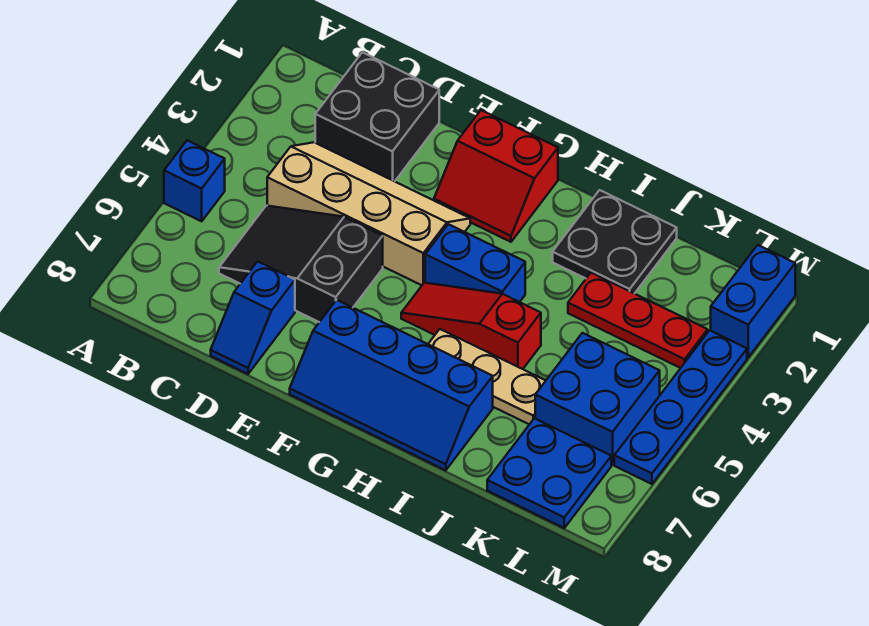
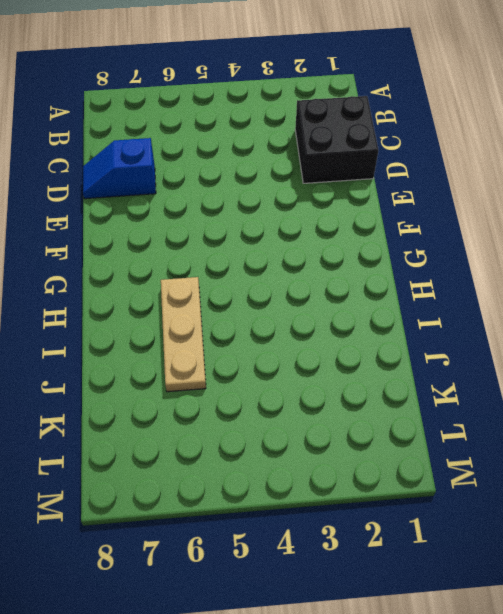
none -> blue brick A5 level 1
none -> tan slope C3:F4 level 1 top 4
none -> black slope C5:E6 level 1 top E

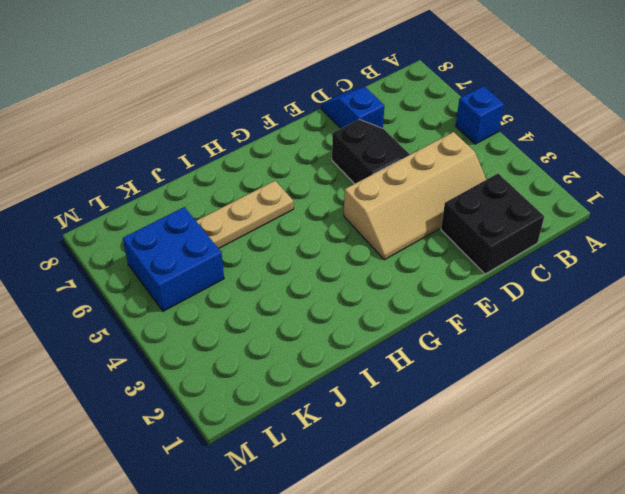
black slope D5:E6 level 1 top E -> black slope C5:E6 level 1 top E
none -> red slope F1:G2 level 1 top 1
none -> blue slope F7:I8 level 1 top 7
none -> blue brick G4:H4 level 1

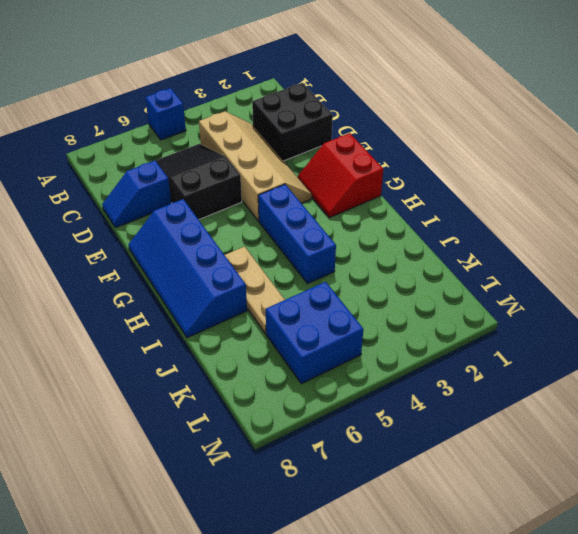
blue brick G4:I4 level 1 -> blue brick G4:H4 level 1
none -> red slope G5:I5 level 1 top I
none -> black plate I1:J2 level 1
none -> red plate J3:L3 level 1

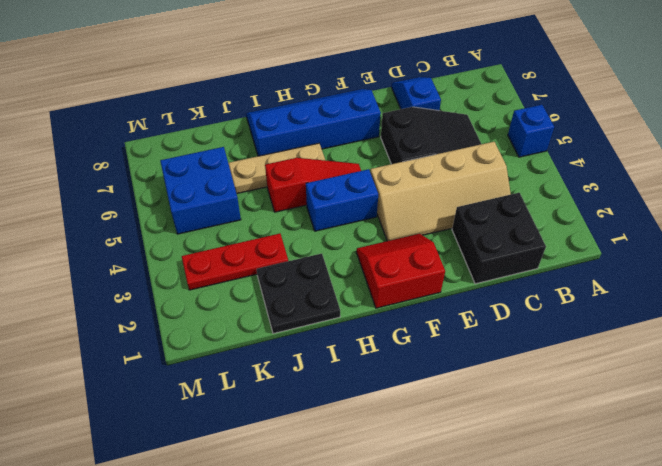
none -> blue plate K7:L8 level 1
none -> blue brick M1:M2 level 1
none -> blue plate M3:M6 level 1

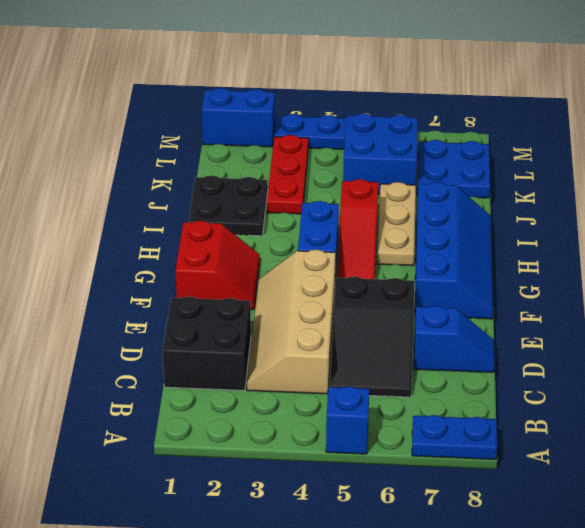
blue plate A7:A8 level 1 -> none

